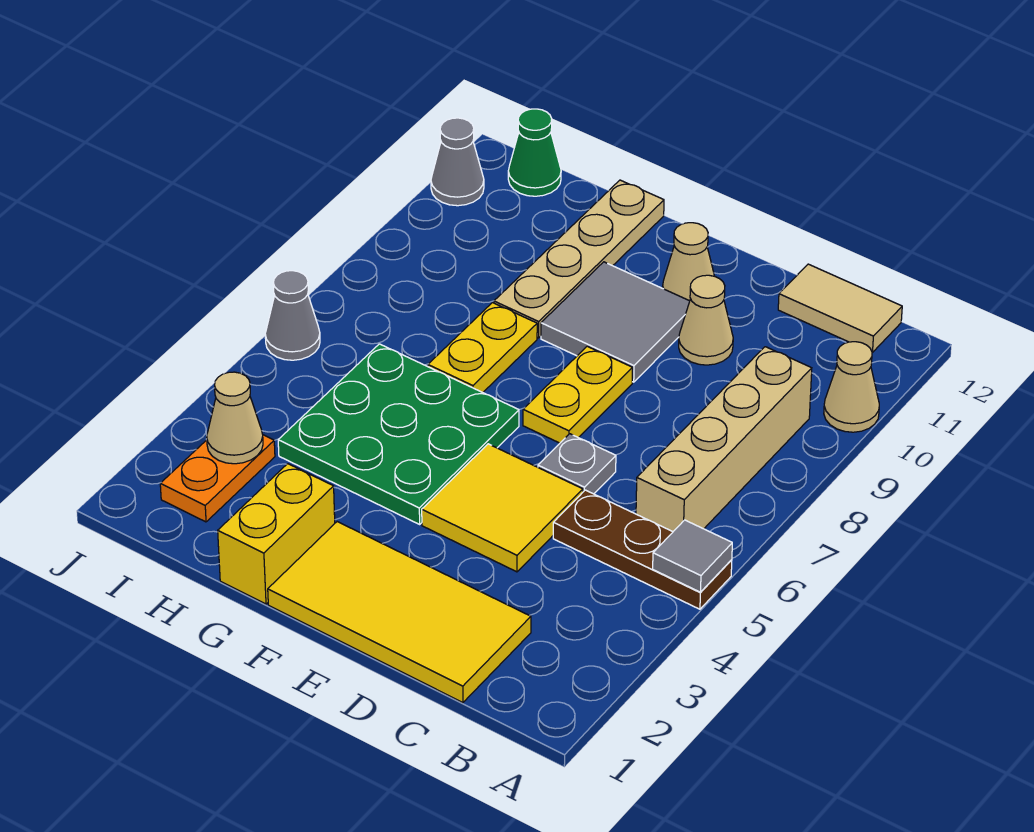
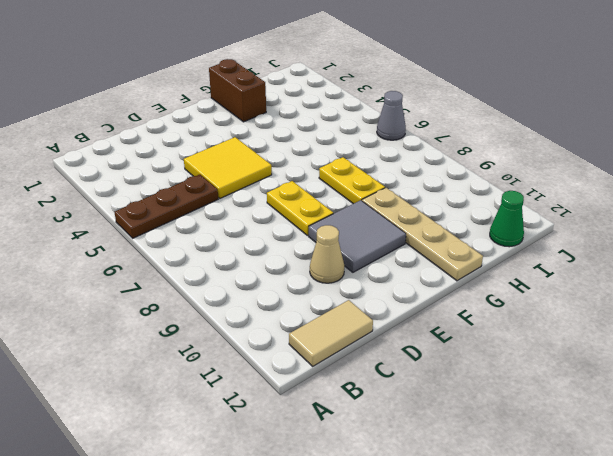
brown brick G1:G2 level 1 -> yellow brick G1:G2 level 1
none -> tan cone A10 level 1
none -> tan brick B6:B9 level 1
none -> yellow tile C1:F2 level 1

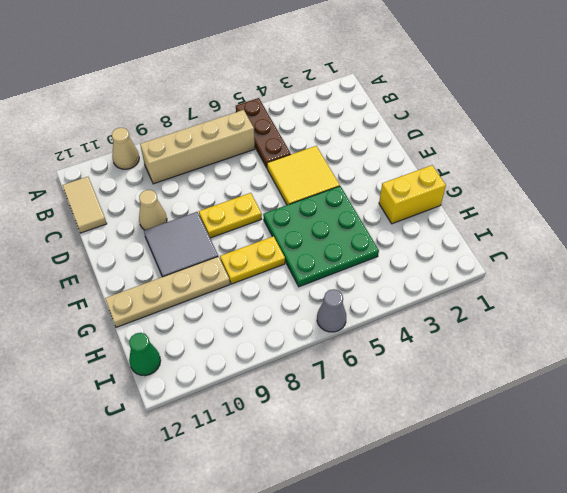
none -> yellow tile C1:F2 level 1
none -> grey plate D6 level 1
none -> tan cone E11 level 1

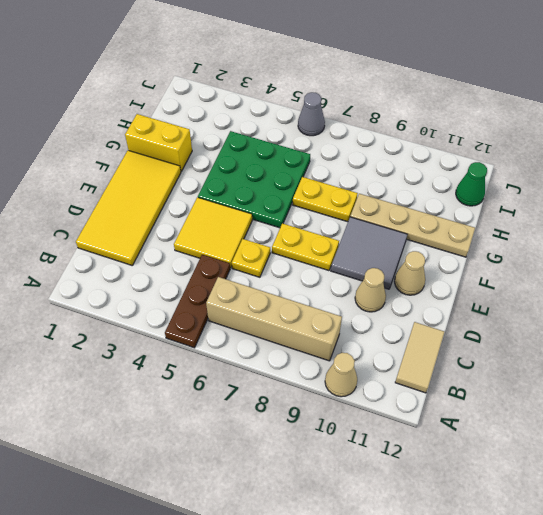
yellow plate D6 level 1 -> grey plate D6 level 1
none -> orange plate I2:I3 level 1
none -> grey cone J11 level 1
none -> grey tile A5 level 2

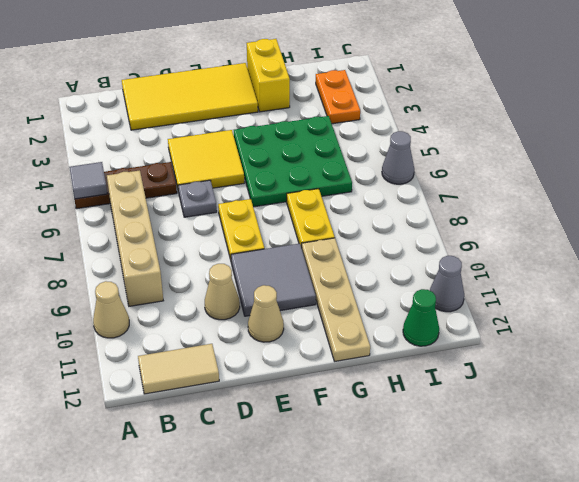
none -> tan cone I3 level 2

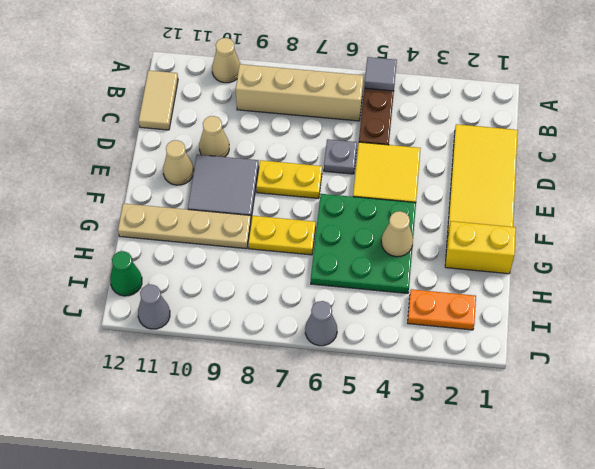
tan cone G4 level 2 -> tan cone I3 level 2

